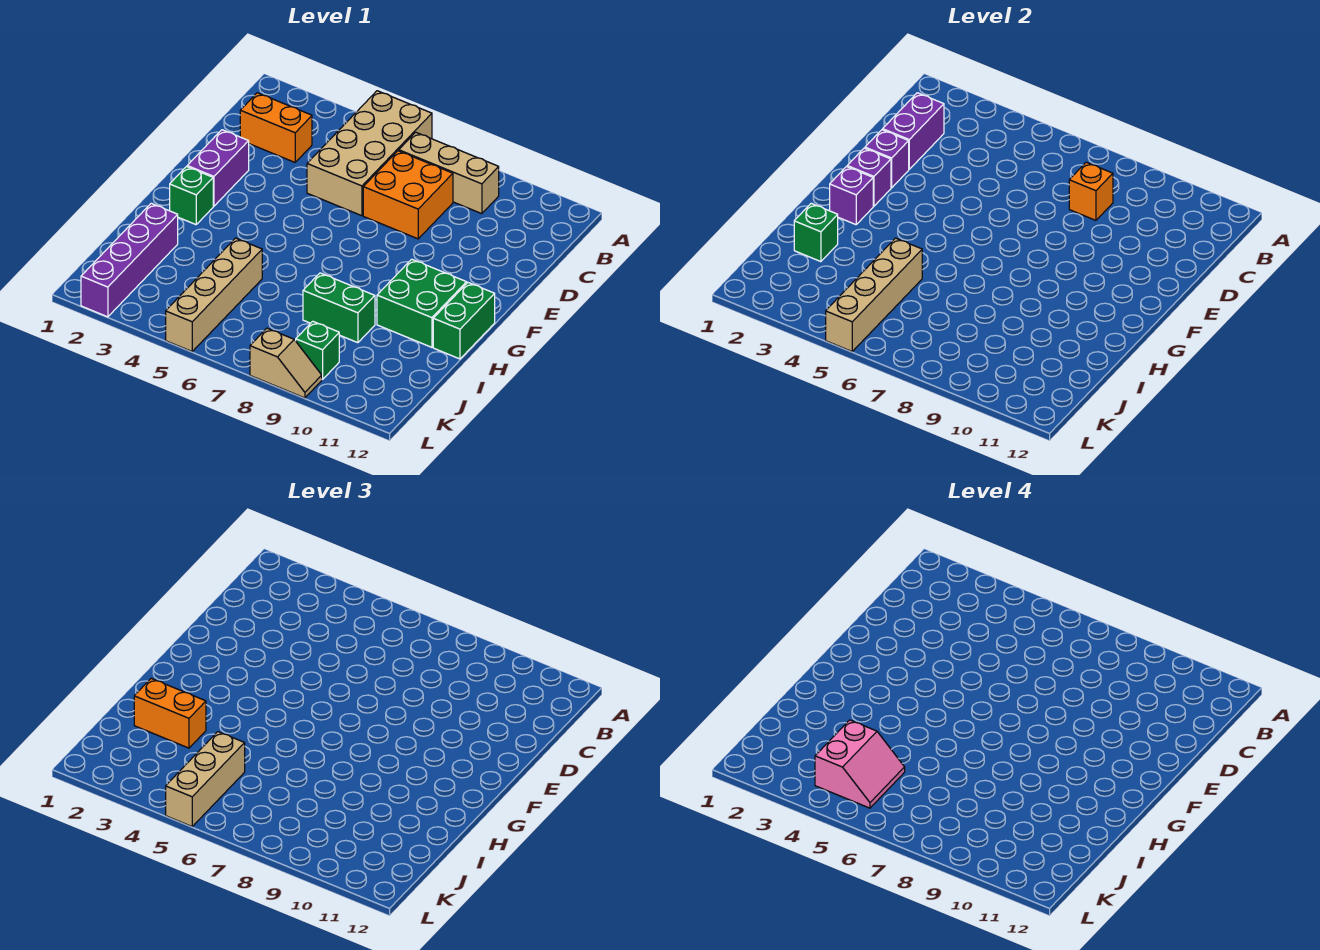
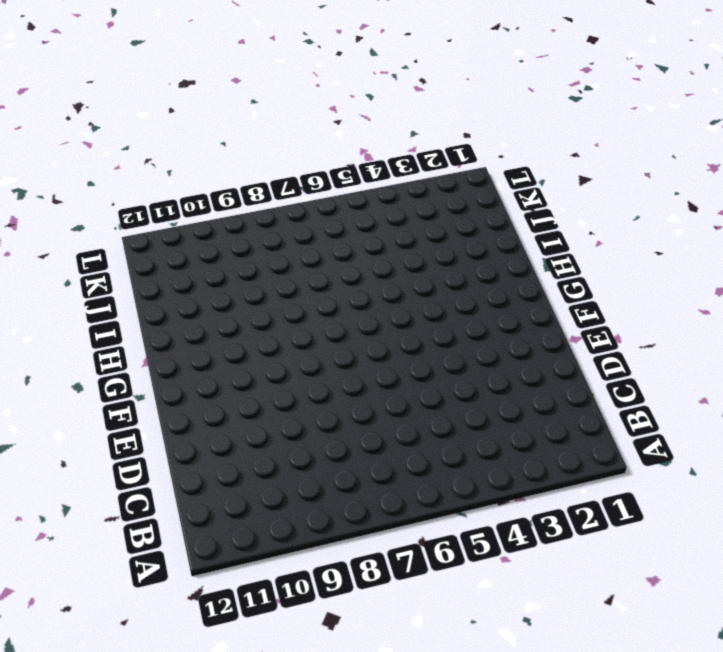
none -> tan brick A5:D6 level 1
none -> tan brick B7:B9 level 1
none -> orange brick C2:C3 level 1

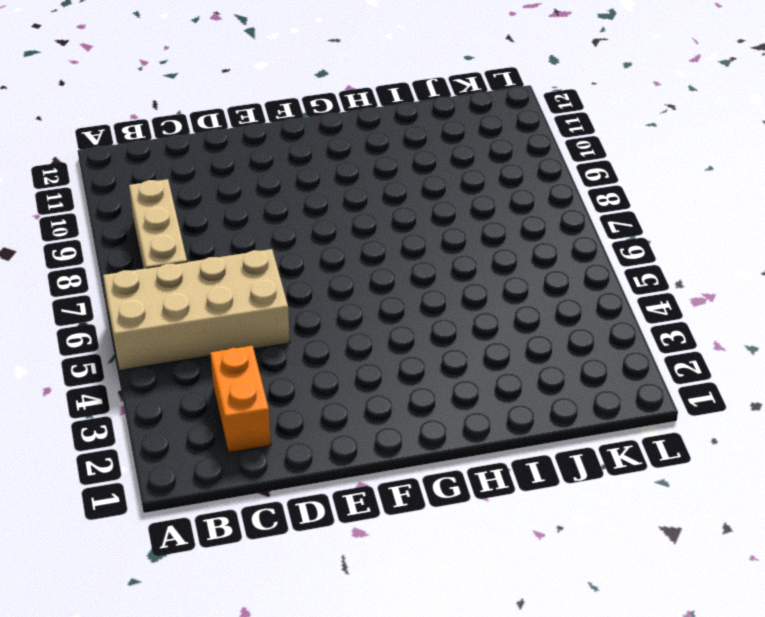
none -> orange brick C7:D8 level 1
none -> purple brick E2:F2 level 1
none -> green brick G2 level 1

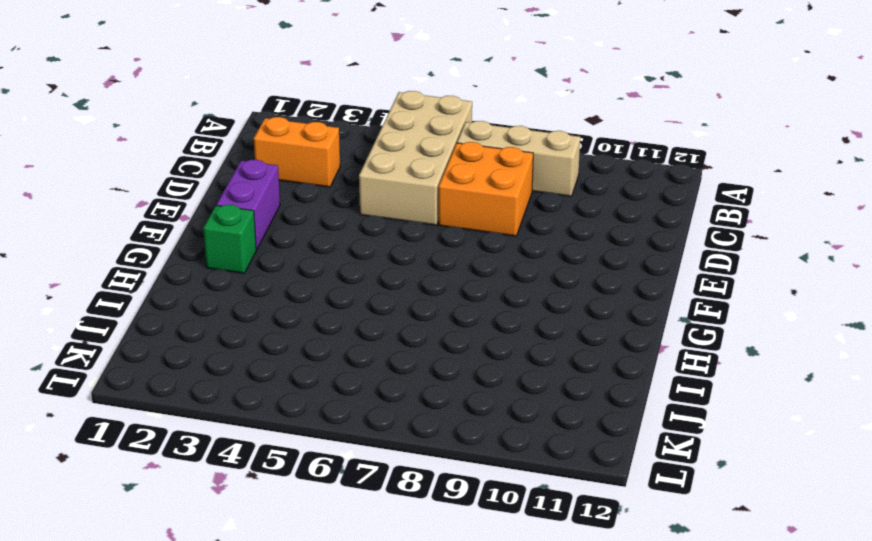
none -> green brick G10:H11 level 1
none -> green brick G12:H12 level 1
none -> purple brick I2:L2 level 1

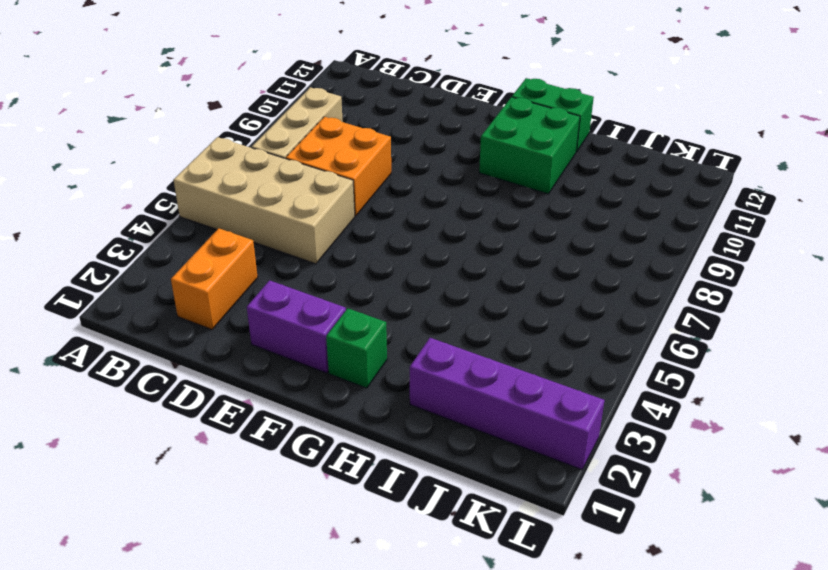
none -> tan brick I5:L5 level 1
none -> green brick I8:I9 level 1
none -> green brick K9 level 1

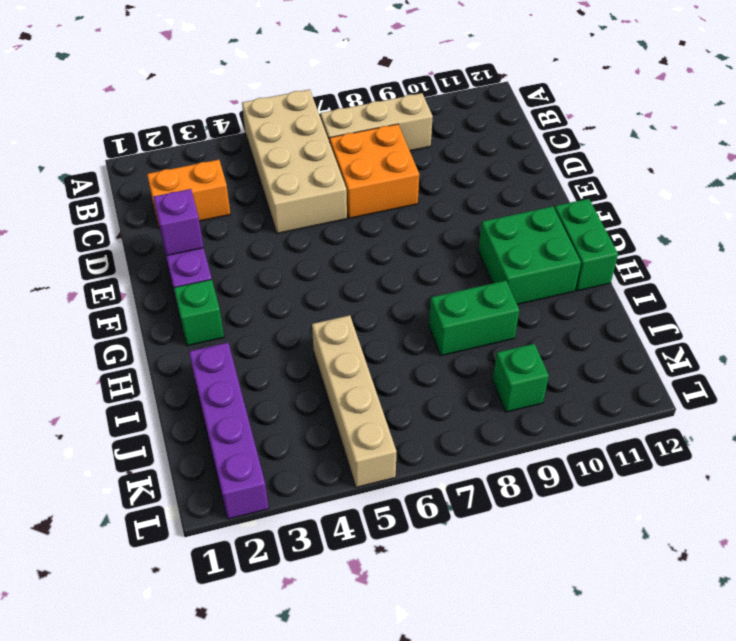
none -> tan slope L8:L9 level 1 top 8
none -> purple brick C2:D2 level 2
none -> orange brick C8 level 2

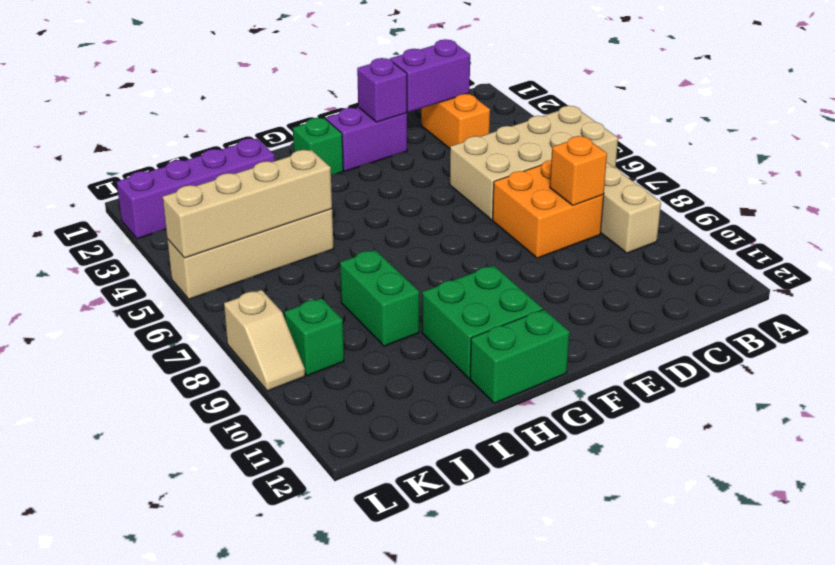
none -> purple brick F2 level 2
none -> purple brick G2 level 2
none -> green brick I2 level 2

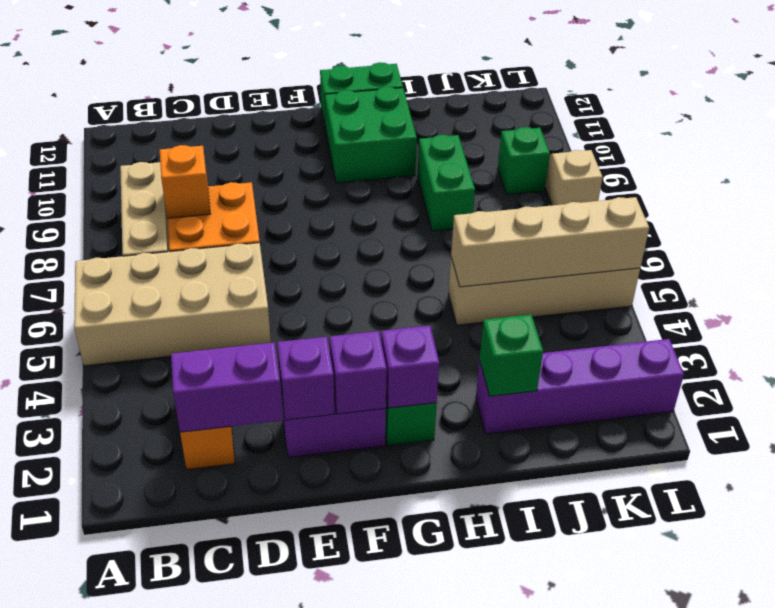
none -> orange brick I2:I3 level 3
none -> tan brick J5:L5 level 3
none -> pink slope J4:K5 level 4 top 4

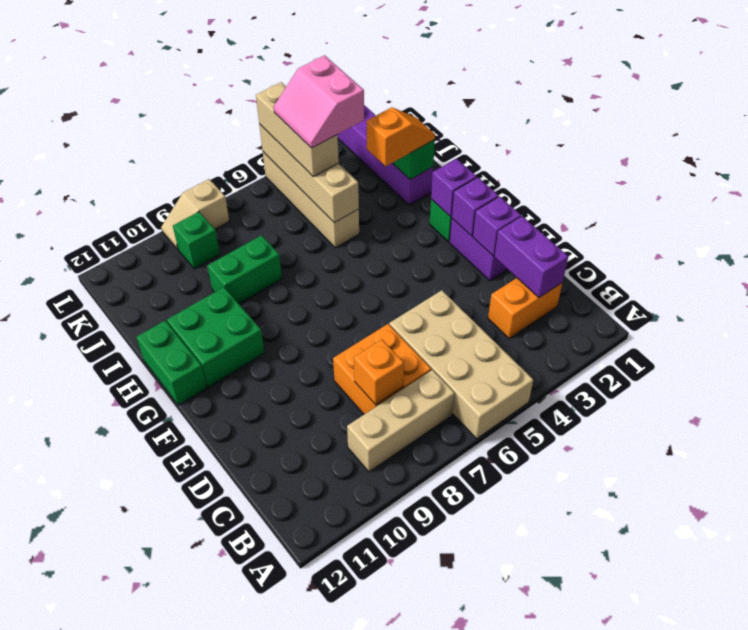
orange slope I2:I3 level 3 top 3 -> orange brick I2:I3 level 3

